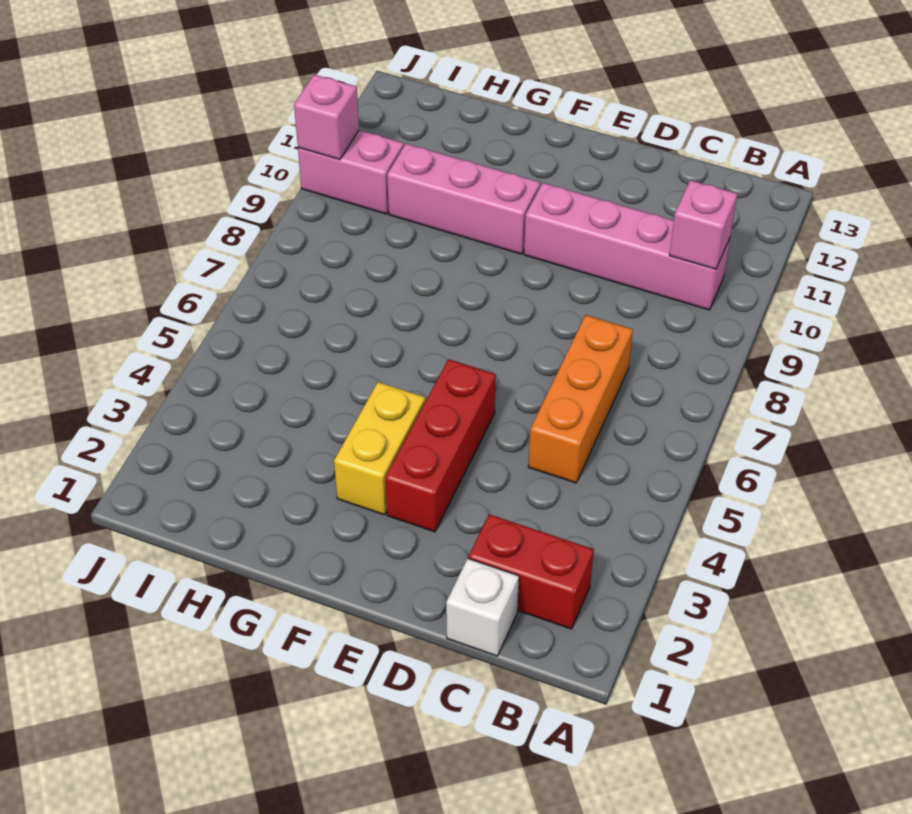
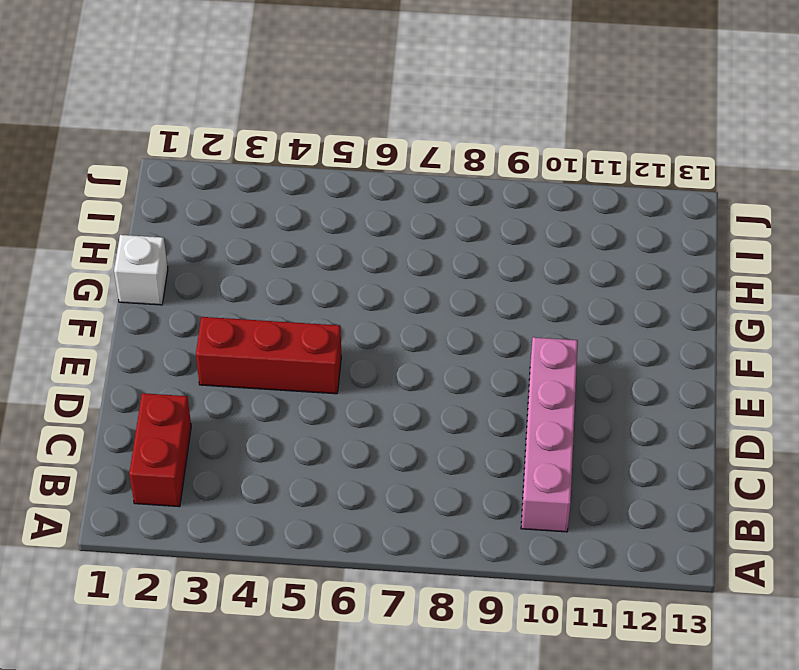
white brick G1 level 1 -> white brick C1 level 1
none -> orange brick C5:C7 level 1
none -> yellow brick F3:F4 level 1

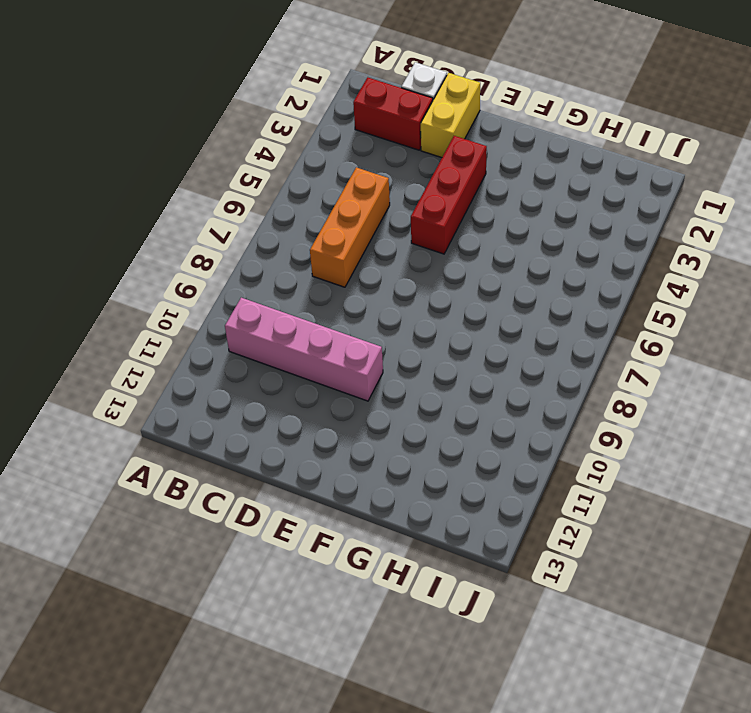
yellow brick D1:D2 level 1 -> yellow brick F3:F4 level 1
none -> pink brick F10:H10 level 1
none -> pink brick I10:J10 level 1

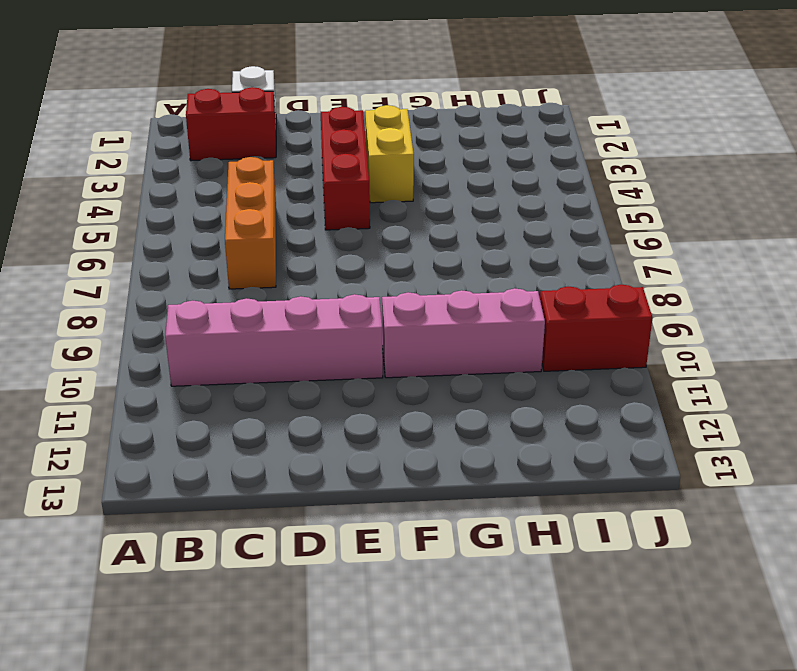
red brick I10:J10 level 1 -> pink brick I10:J10 level 1
none -> pink brick B10 level 2
none -> pink brick J10 level 2

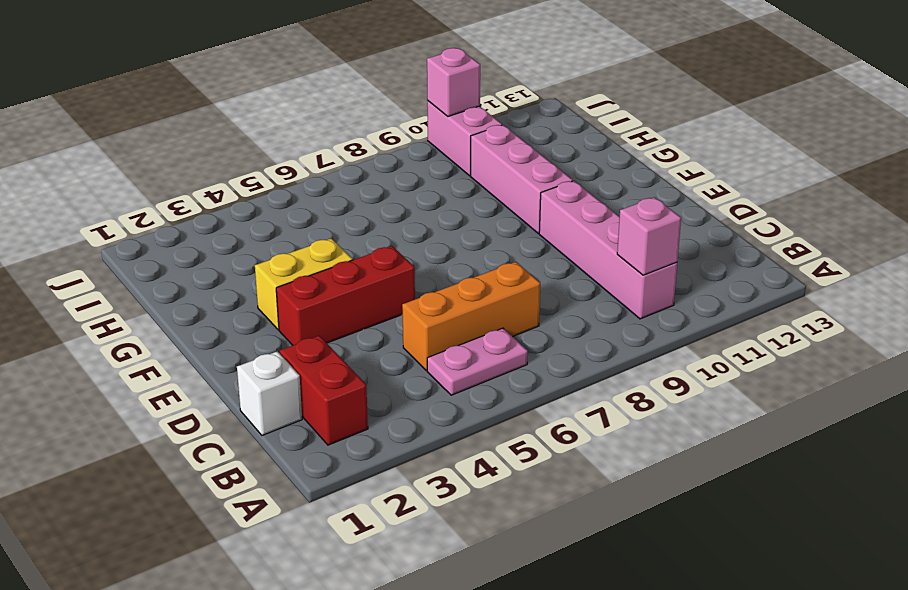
pink plate B5:B6 level 1 -> none

